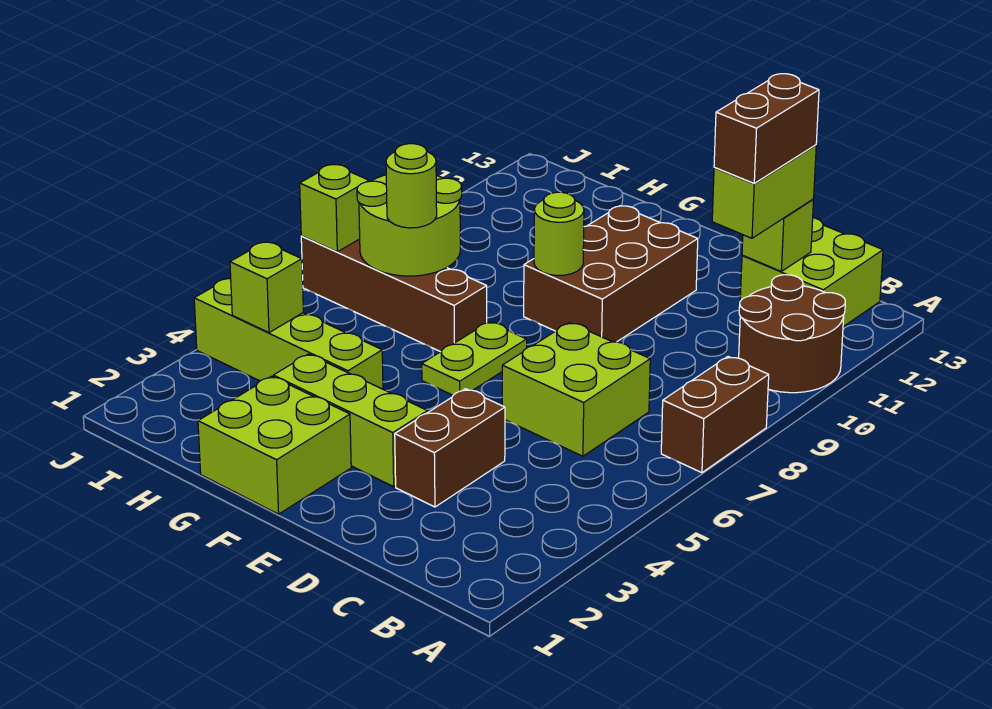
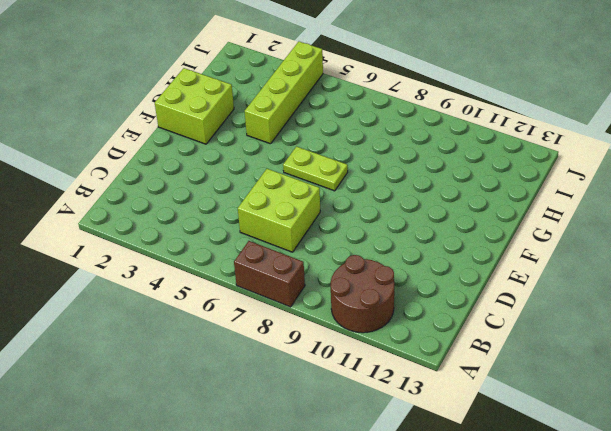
none -> lime brick B12:C13 level 1
none -> brown brick D3:D4 level 1
none -> lime brick E3:G3 level 1

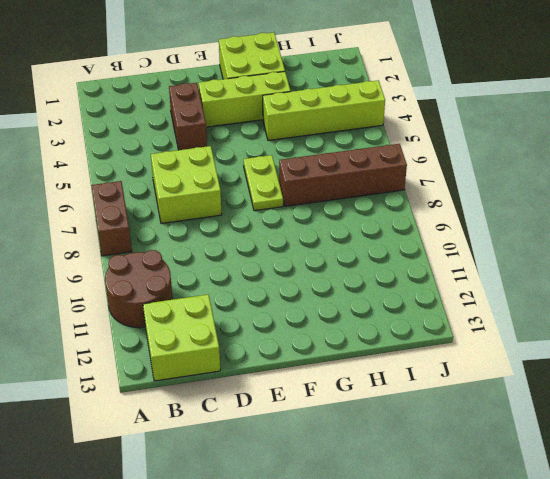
none -> brown brick E9:F11 level 1
none -> lime brick C12 level 2
none -> lime round brick F9 level 2

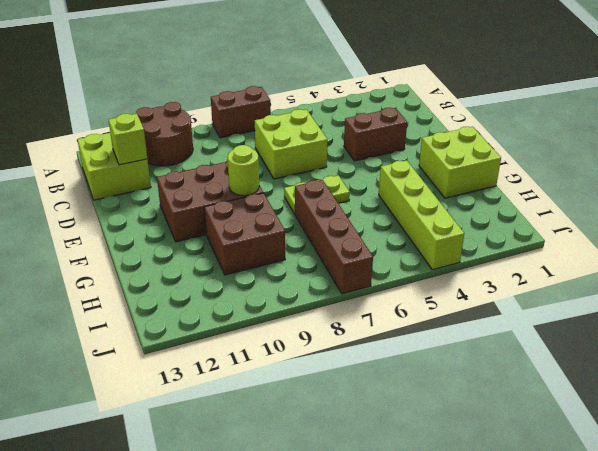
brown brick G9:H10 level 1 -> none
none -> lime brick E3:G3 level 1
none -> lime round brick H7:I8 level 2
none -> lime brick I4 level 2

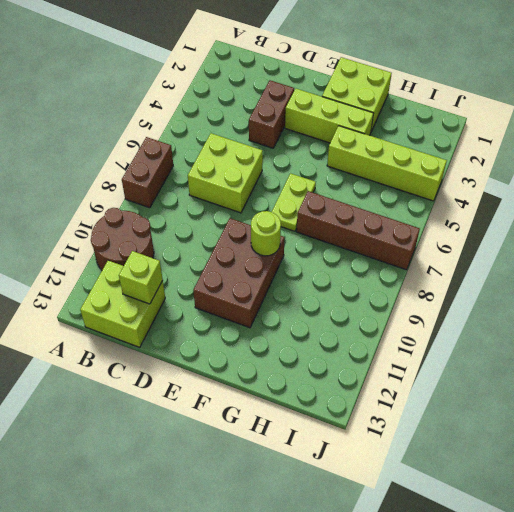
none -> lime round brick H7:I8 level 2
none -> lime brick I4 level 2
none -> lime brick J7 level 2

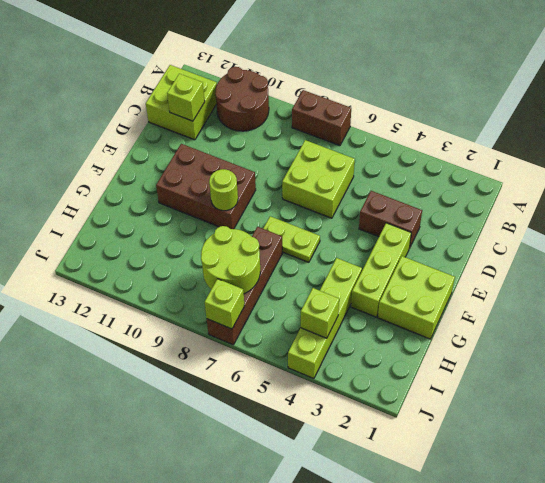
none -> lime brick C11:C12 level 3
none -> lime round brick H7 level 3
none -> brown brick C11:C12 level 4

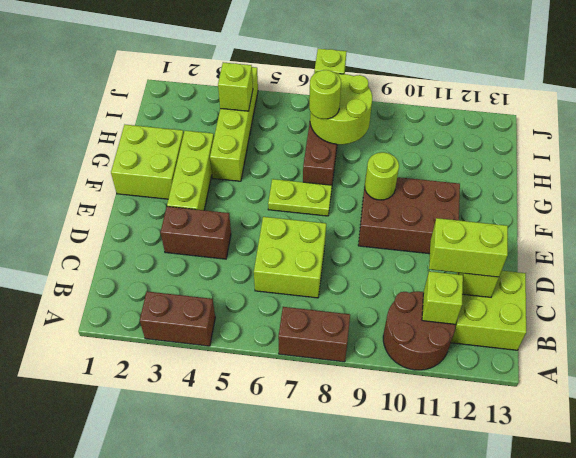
brown brick A3:A4 level 1 -> brown brick C11:C12 level 4
lime brick B11 level 2 -> none

